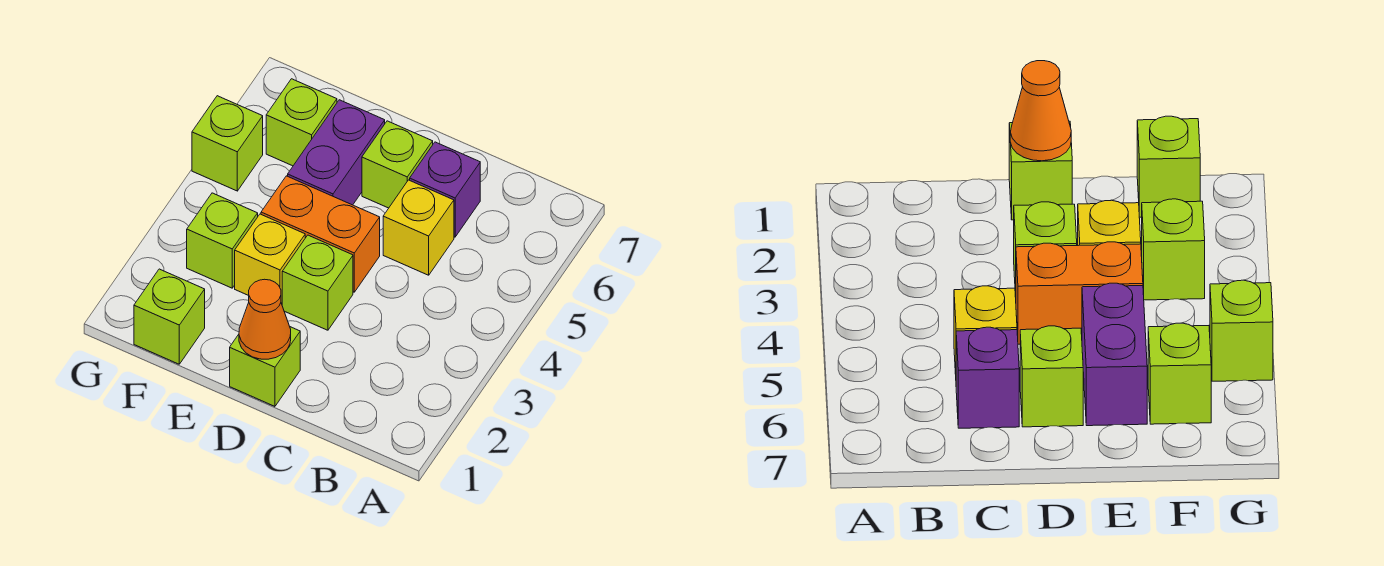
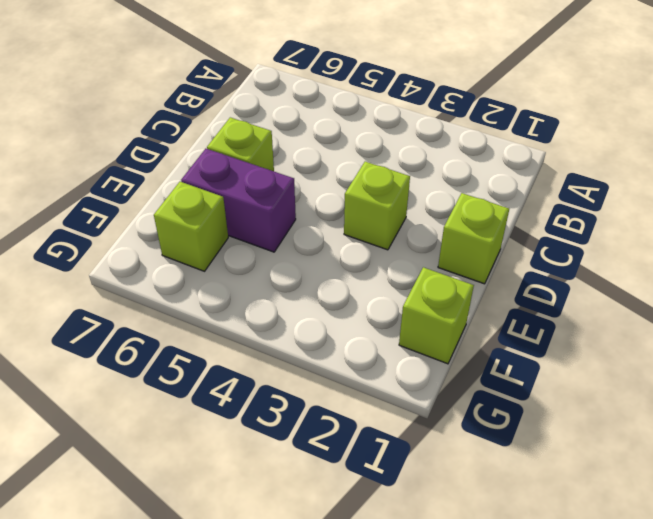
none -> yellow brick C5 level 1
none -> purple brick C6 level 1
none -> orange brick D4:E4 level 1

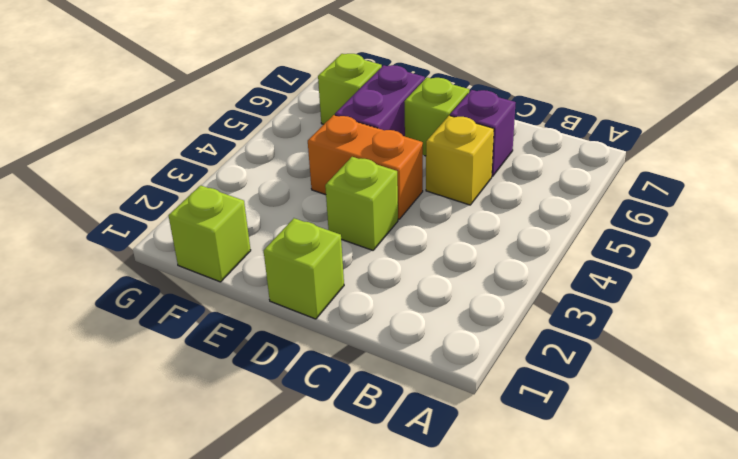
none -> yellow brick E3 level 1
none -> lime brick F3 level 1
none -> lime brick G5 level 1

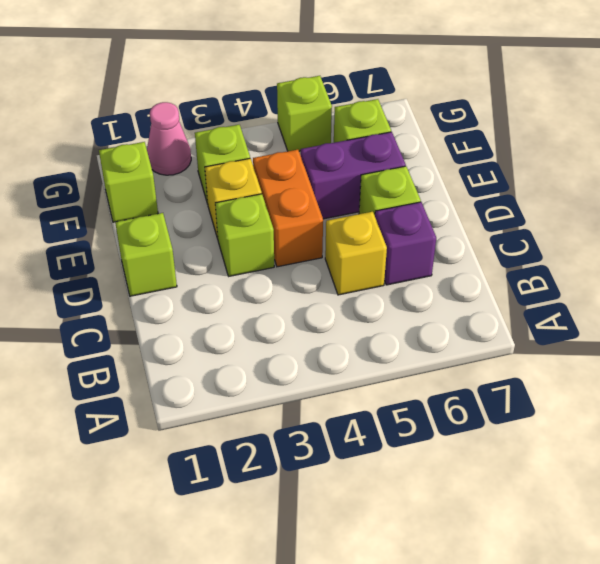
pink cone G2 level 1 -> none
none -> orange cone D1 level 2

